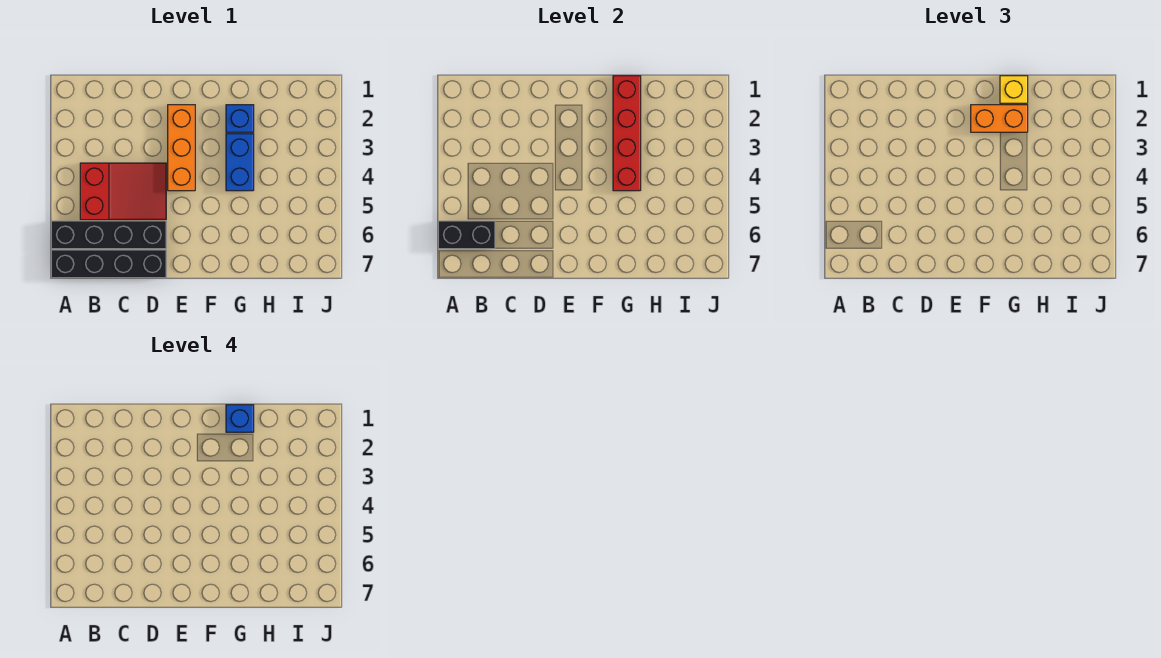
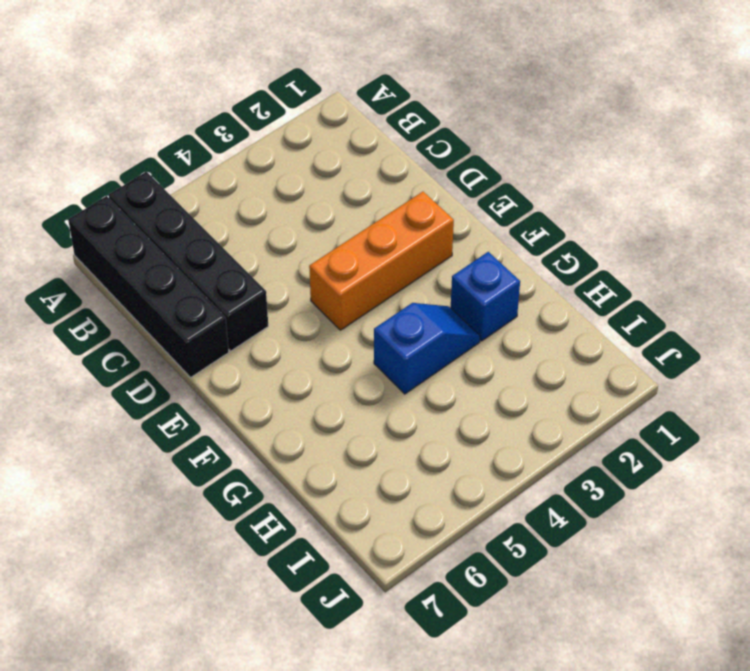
blue slope G3:G4 level 1 top 4 -> blue brick G3:G4 level 1
none -> red slope B4:D5 level 1 top B
none -> black brick A6:B6 level 2

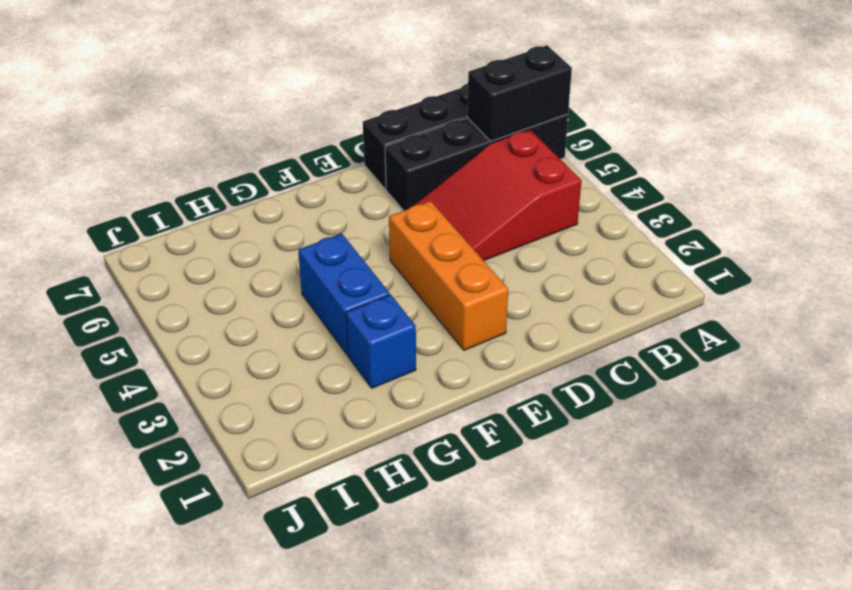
none -> red brick G1:G4 level 2
none -> orange brick F2:G2 level 3

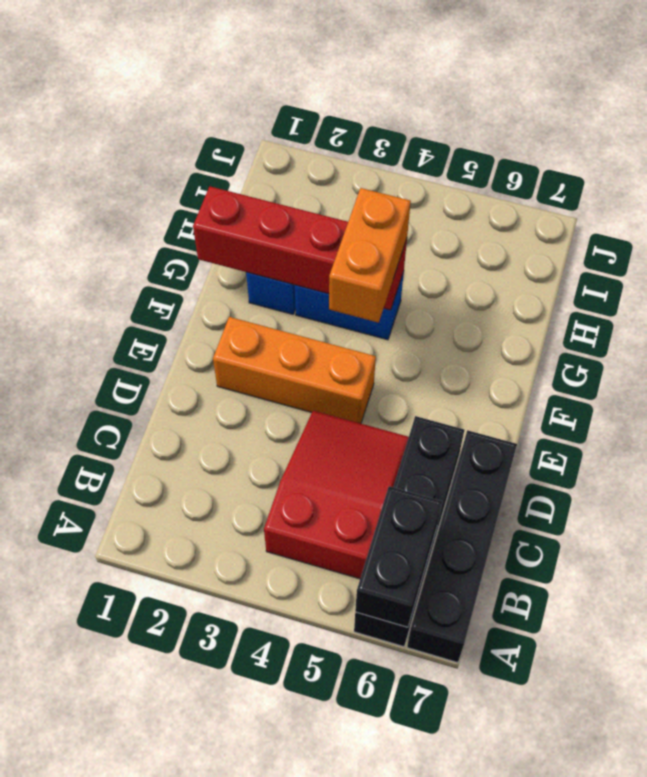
orange brick F4:G4 level 3 -> orange brick F2:G2 level 3
none -> yellow brick G1 level 3
none -> blue brick G1 level 4

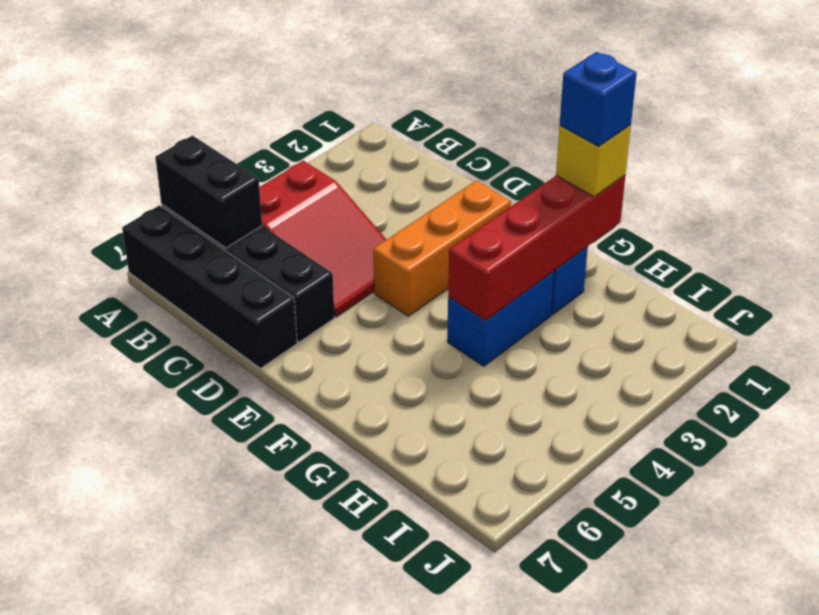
none -> orange brick F2:G2 level 3

